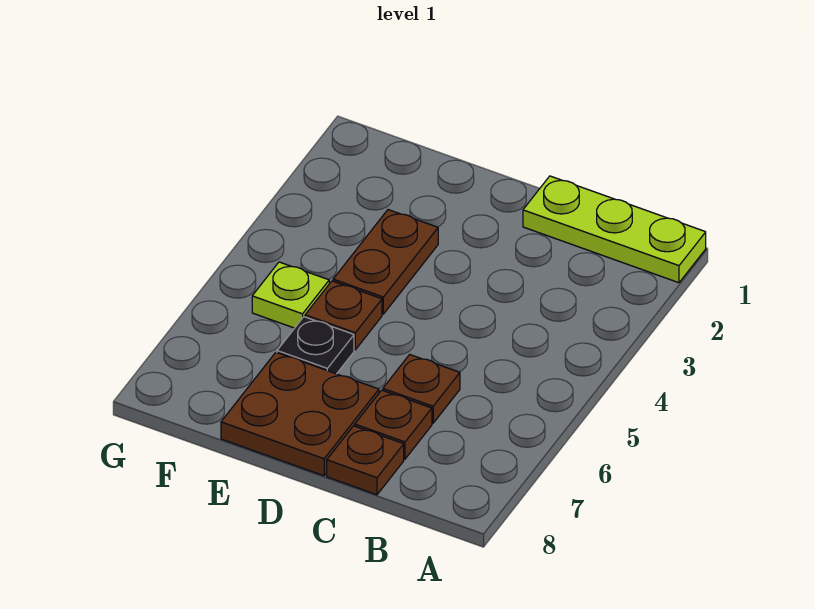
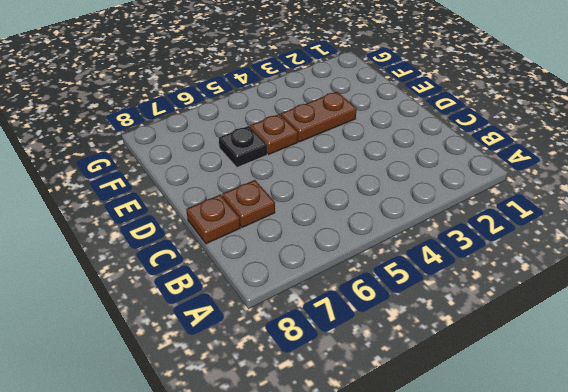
none -> lime plate A1:C1 level 1
none -> brown plate C6 level 1

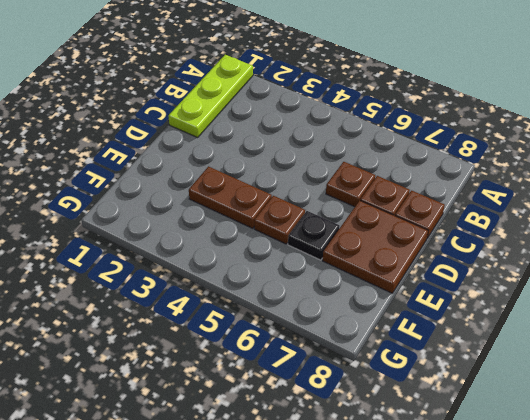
none -> lime plate F5 level 1

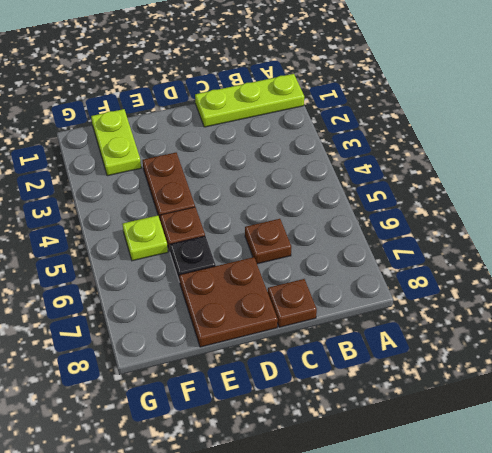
lime plate F1:F2 level 1 -> none
none -> brown plate C7 level 1

